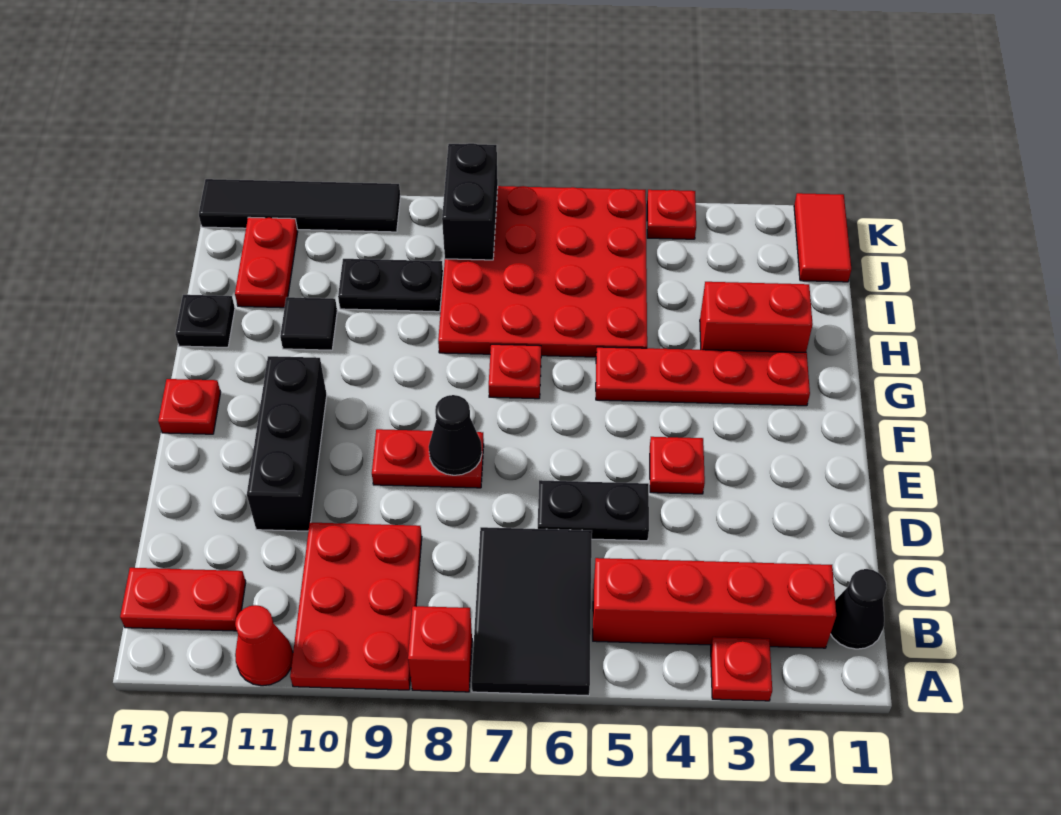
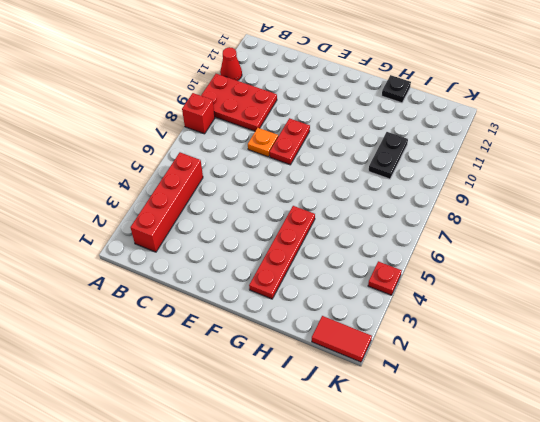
orange plate D8 level 1 -> none
none -> red plate A3 level 1
none -> black tile A6:C7 level 1
none -> black cone B1 level 1

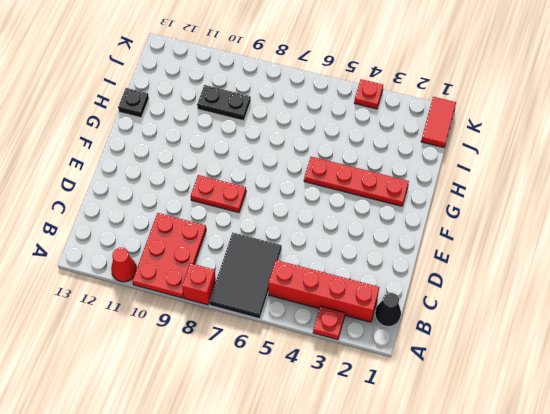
none -> red plate B12:B13 level 1
none -> black plate D5:D6 level 1
none -> black brick D11:F11 level 1

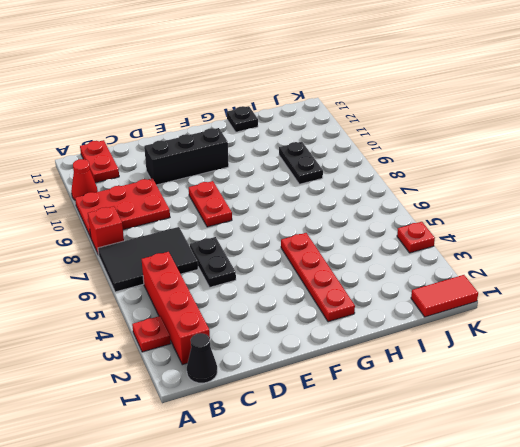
none -> red plate E4 level 1
none -> red plate F13 level 1
none -> red plate G7 level 1

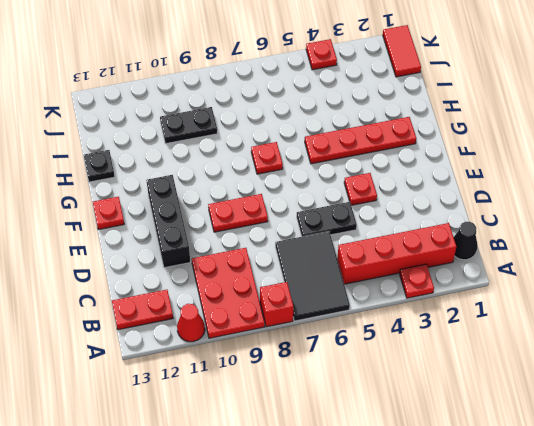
none -> red brick H2:H3 level 1
none -> red plate H5:K8 level 1
none -> black tile H11 level 1

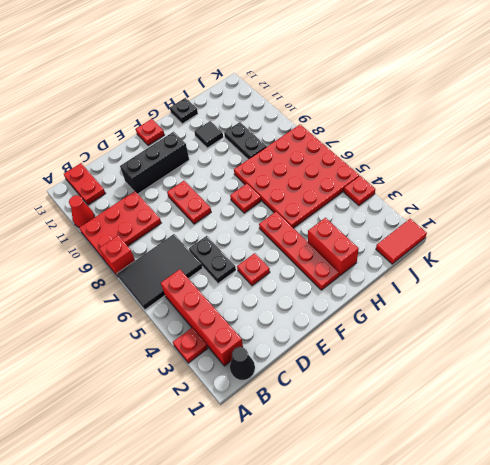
none -> red plate I12:J12 level 1
none -> black tile K10:K13 level 1
none -> black cone E8 level 2

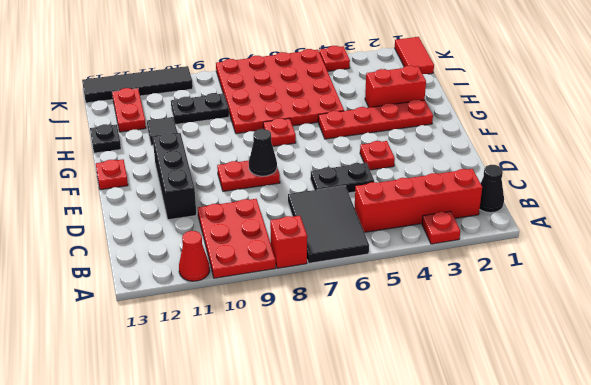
none -> red plate B12:B13 level 1
none -> black brick J8:K8 level 2

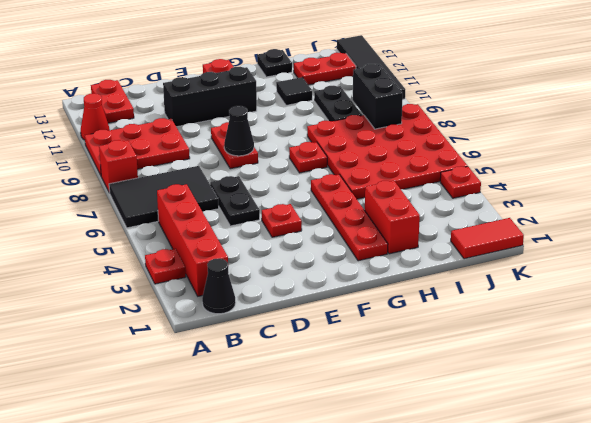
black brick J8:J9 level 2 -> black brick J8:K8 level 2

